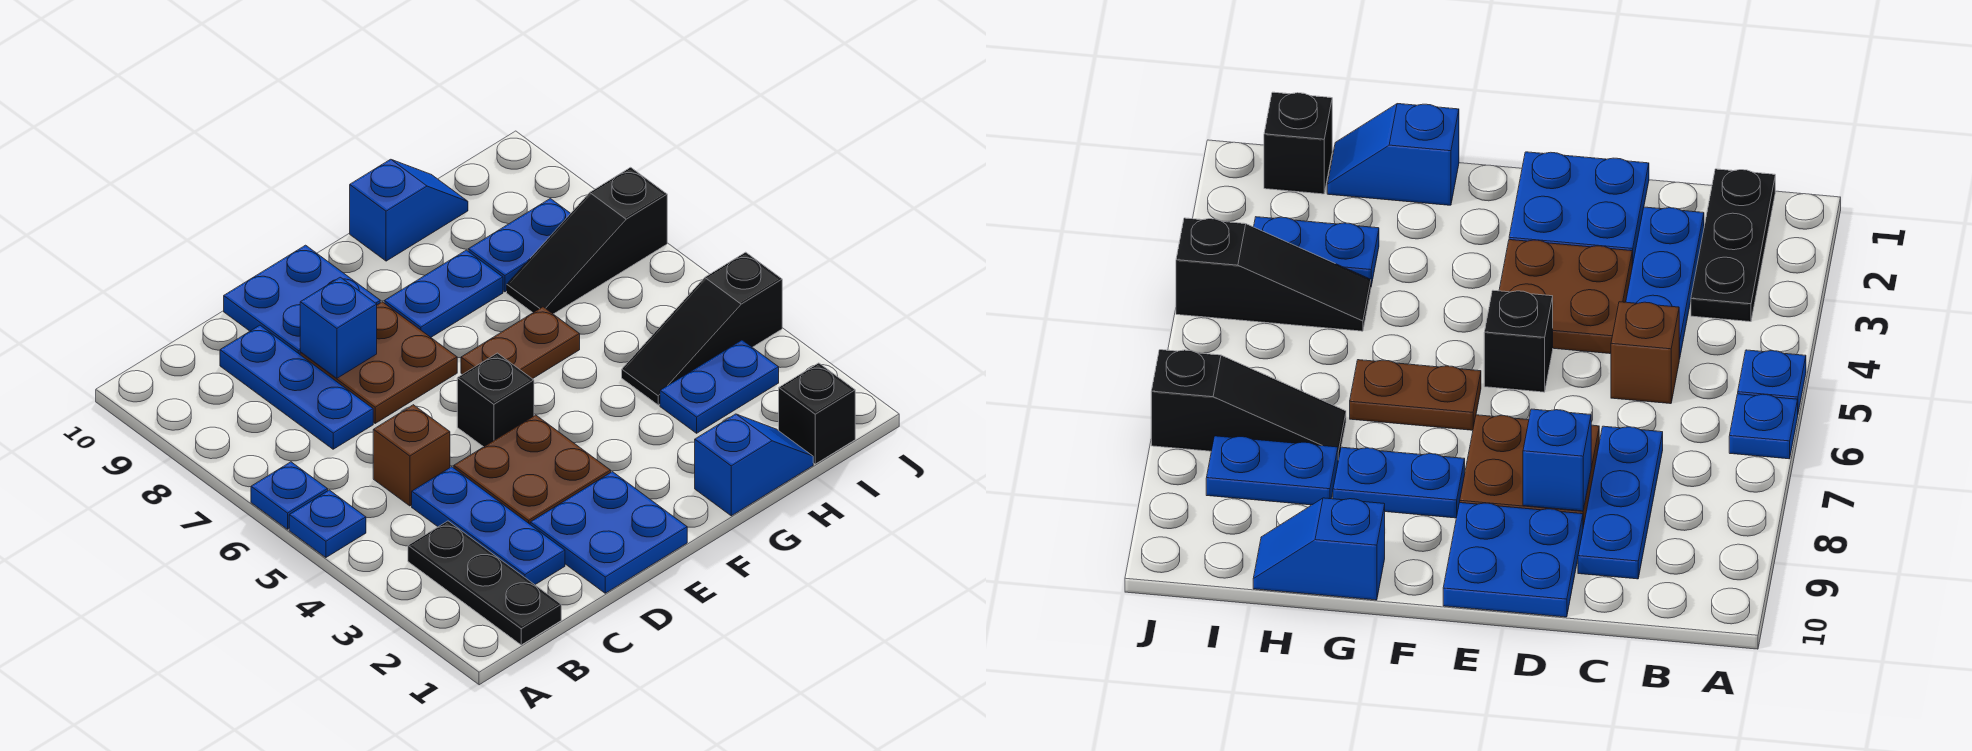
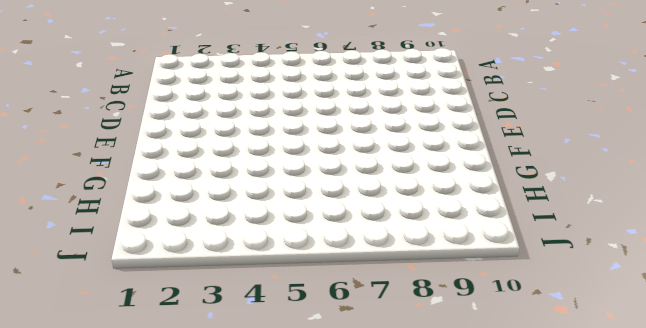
none -> blue plate A5 level 1
none -> blue plate A6 level 1
none -> black plate B1:B3 level 1

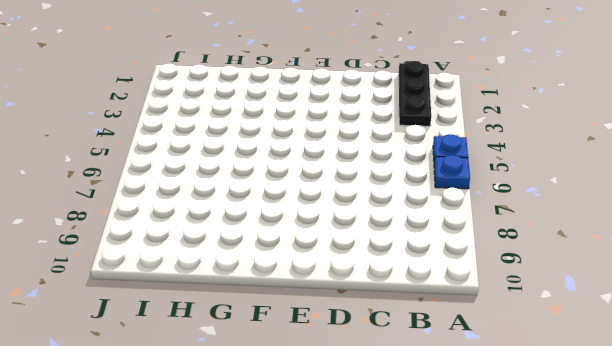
none -> blue plate C2:C4 level 1
none -> brown brick C5 level 1
none -> blue plate C7:C9 level 1

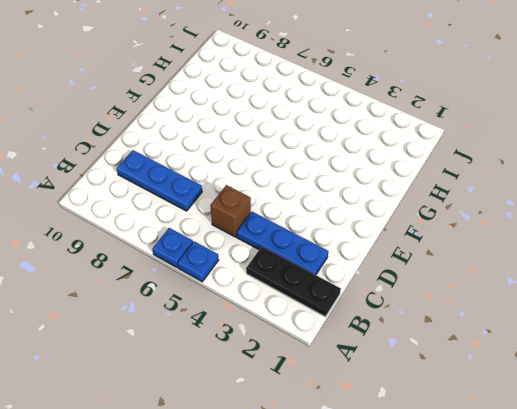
none -> blue plate D1:E2 level 1
none -> brown plate D3:E4 level 1
none -> brown plate D7:E8 level 1

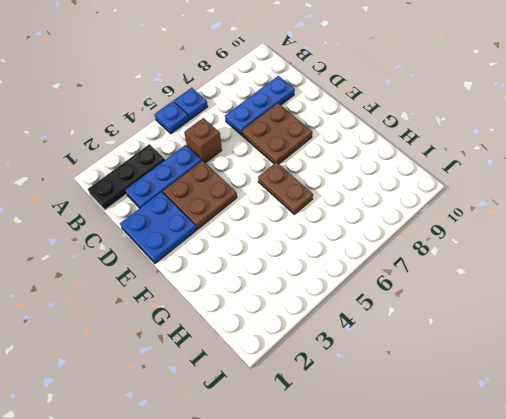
none -> blue plate D9:E10 level 1
none -> black brick E5 level 1
none -> blue plate F8:G8 level 1

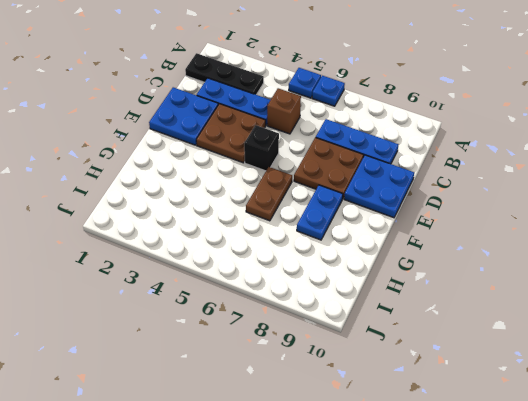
none -> blue slope G1:H1 level 1 top G
none -> blue slope G10:H10 level 1 top G
none -> blue plate H3:I3 level 1

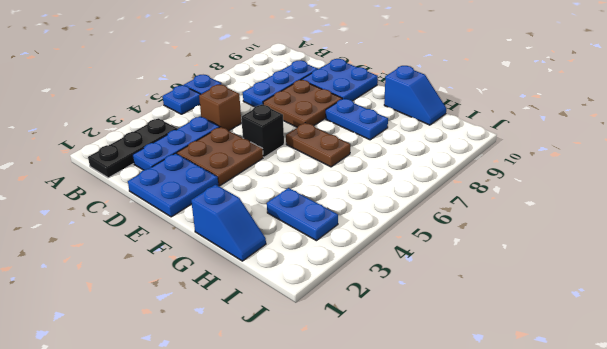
none -> black slope H4:J4 level 1 top J
none -> black slope H7:J7 level 1 top J
none -> blue plate H8:I8 level 1

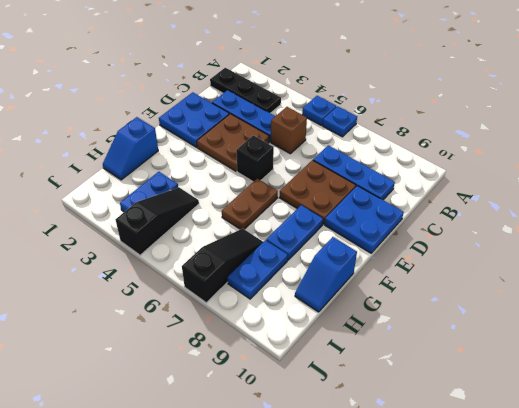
none -> black brick I1 level 1
none -> blue brick D8 level 2

